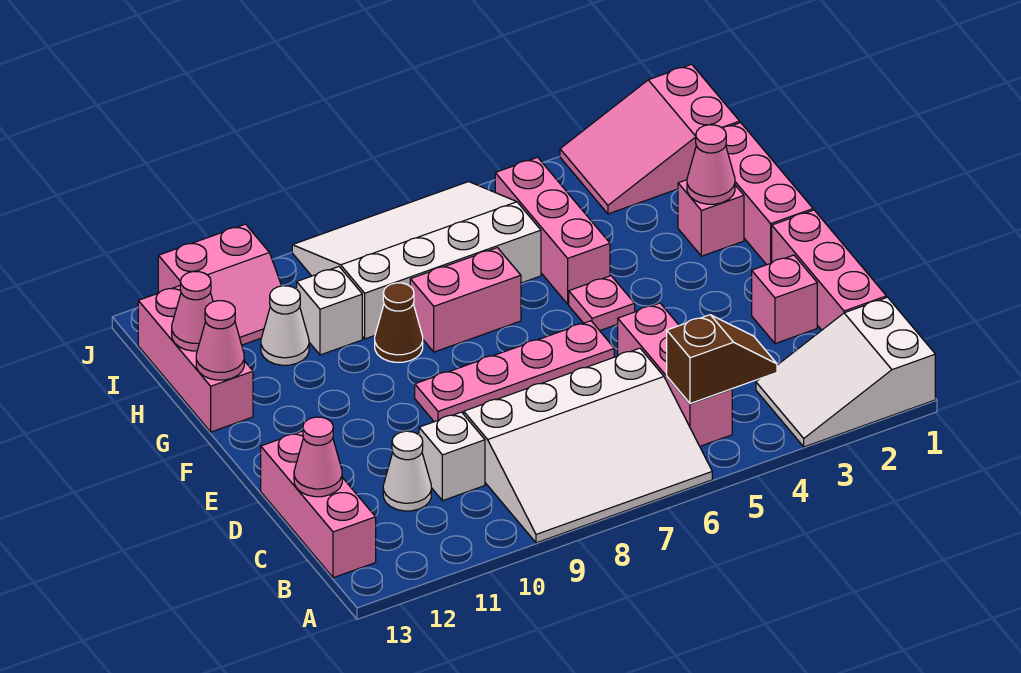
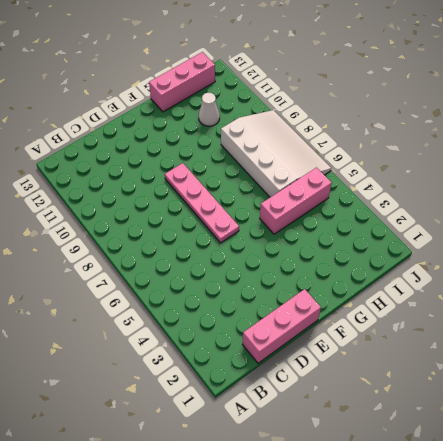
none -> white slope A1:B3 level 1 top 1
none -> white slope A6:C9 level 1 top C
none -> pink brick B5:D5 level 1

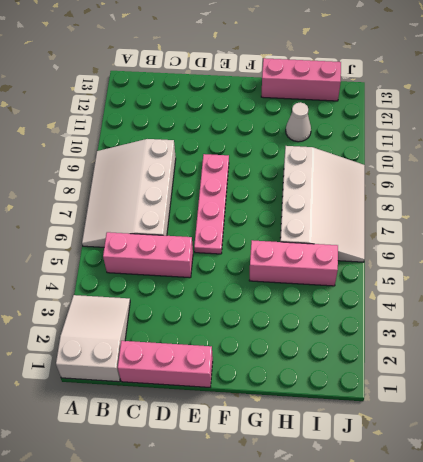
none -> pink brick B13:D13 level 1
none -> white brick C10 level 1
none -> white cone C11 level 1

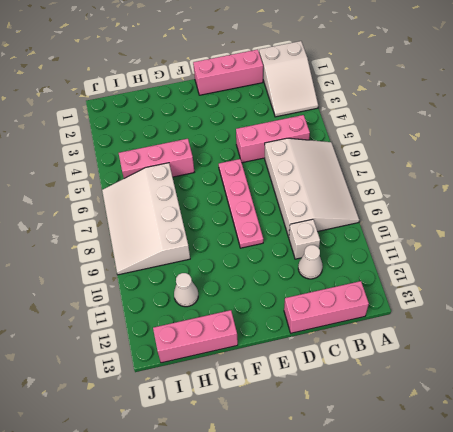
none -> pink brick D2 level 1
none -> pink brick F1:H1 level 1
none -> pink plate F5 level 1

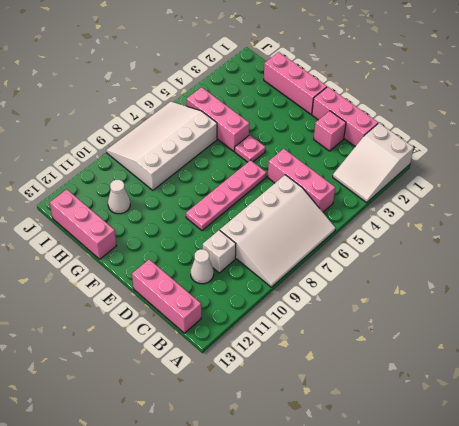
none -> pink brick G2 level 1
none -> pink brick G7:G8 level 1
none -> brown cone G9 level 1

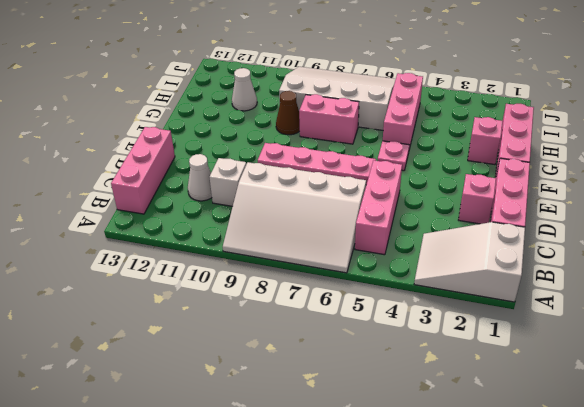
none -> pink brick G13:I13 level 1
none -> white brick H10 level 1
none -> pink slope I1:J3 level 1 top 1

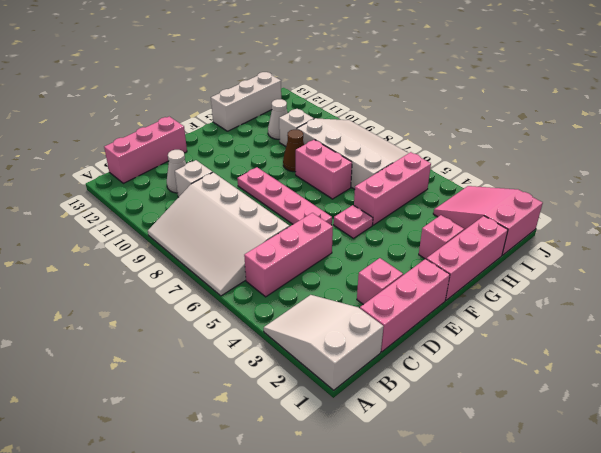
white brick G13:I13 level 1 -> pink brick G13:I13 level 1
none -> pink slope I11:J12 level 1 top J
none -> brown slope B4:B5 level 2 top 5
none -> pink cone C13 level 2

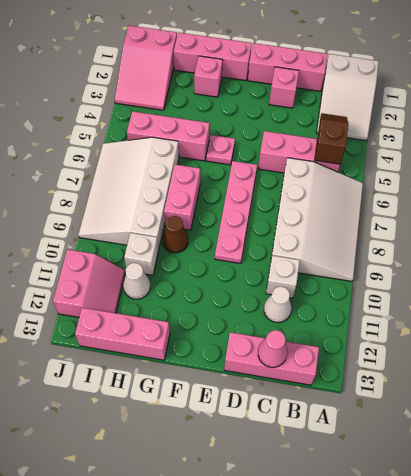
none -> pink cone G2 level 2
none -> pink cone G13 level 2
none -> pink cone H13 level 2

